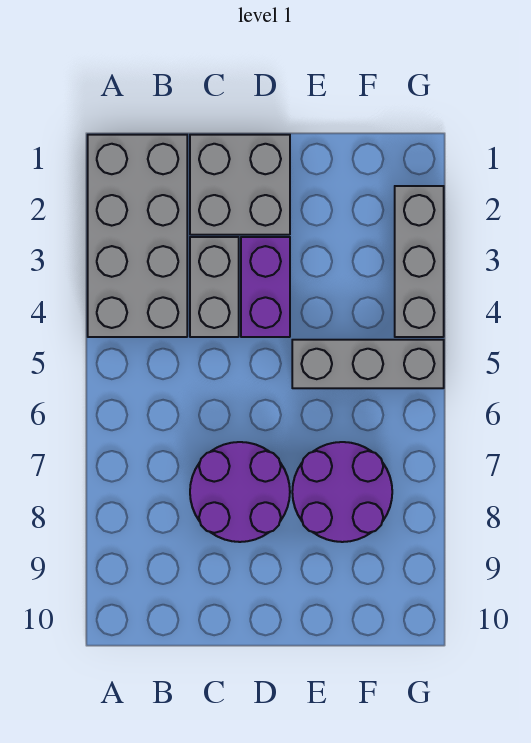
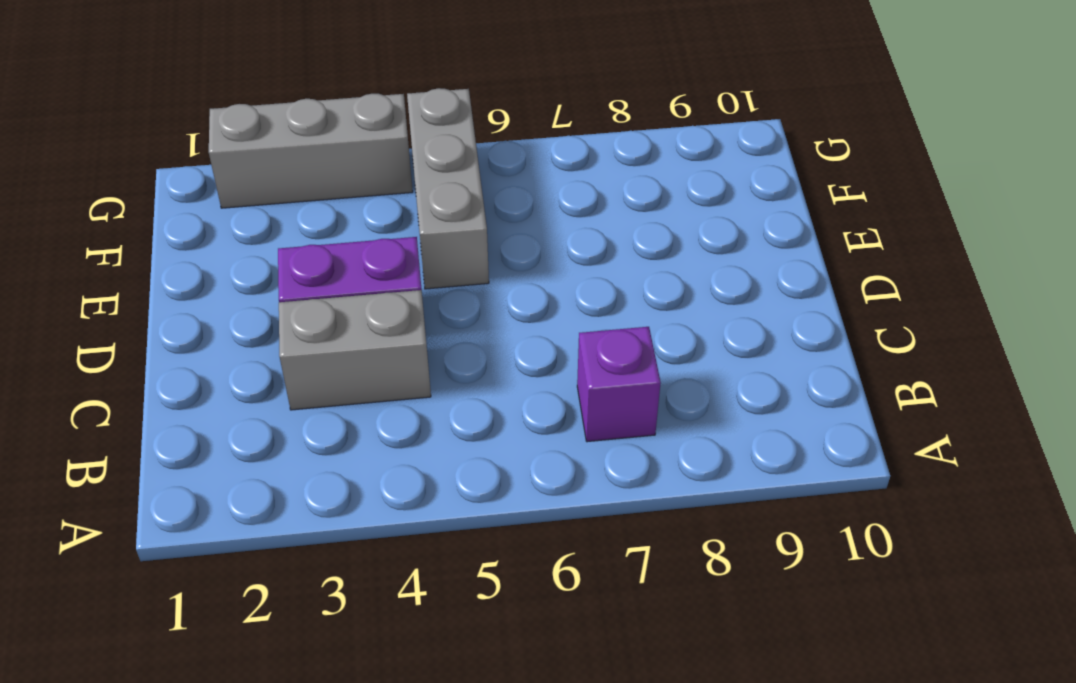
purple brick B7 level 1 -> none
none -> grey brick A1:B4 level 1
none -> grey brick C1:D2 level 1

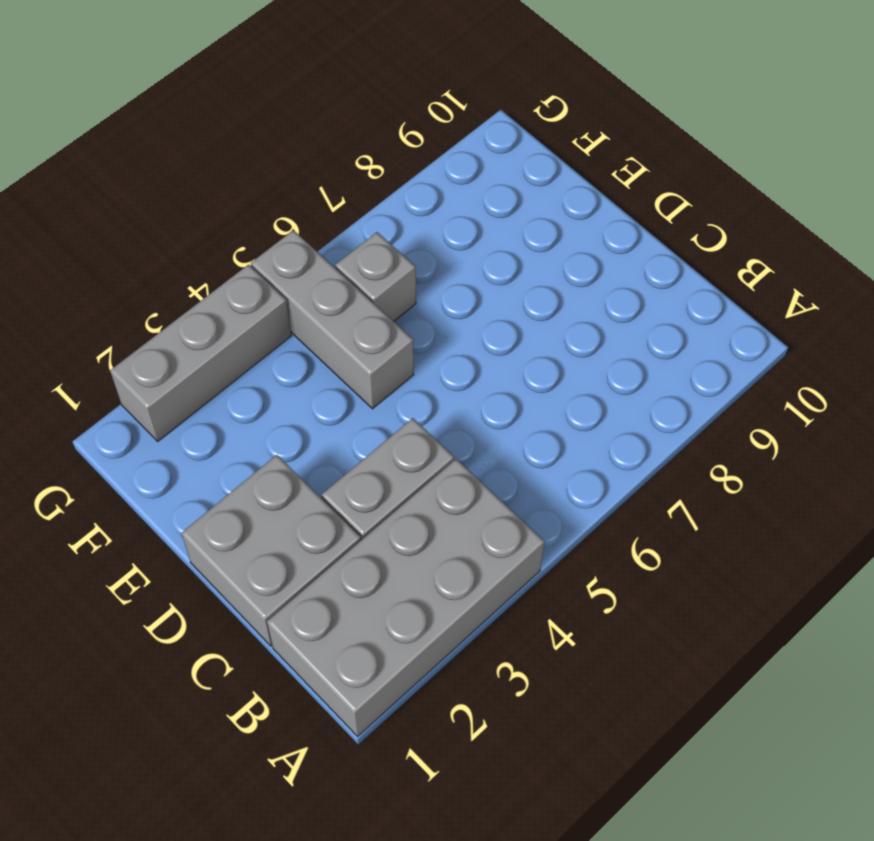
grey brick F6 level 1 -> none
none -> purple round brick C7:D8 level 1
none -> purple brick D3:D4 level 1

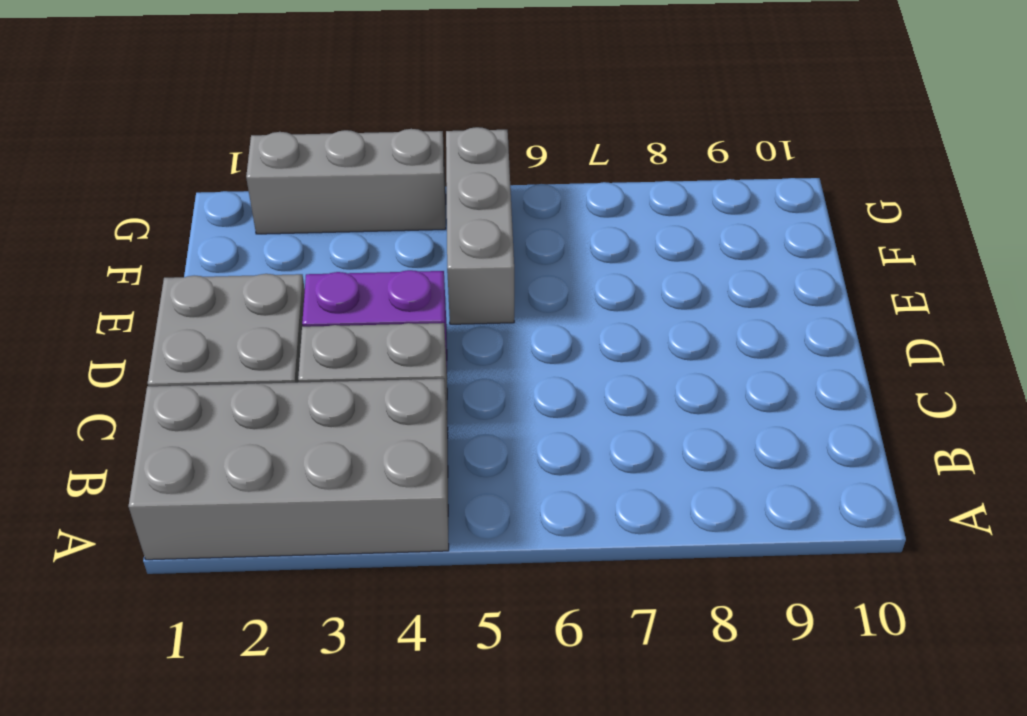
none -> purple round brick C7:D8 level 1
none -> purple round brick E7:F8 level 1

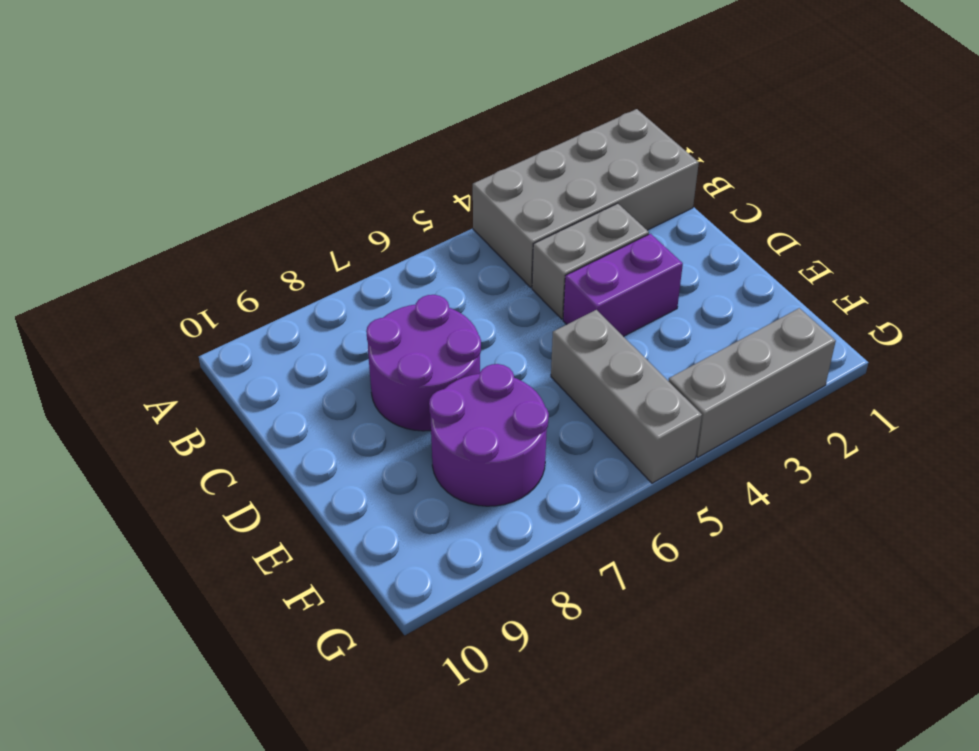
none -> grey brick C1:D2 level 1

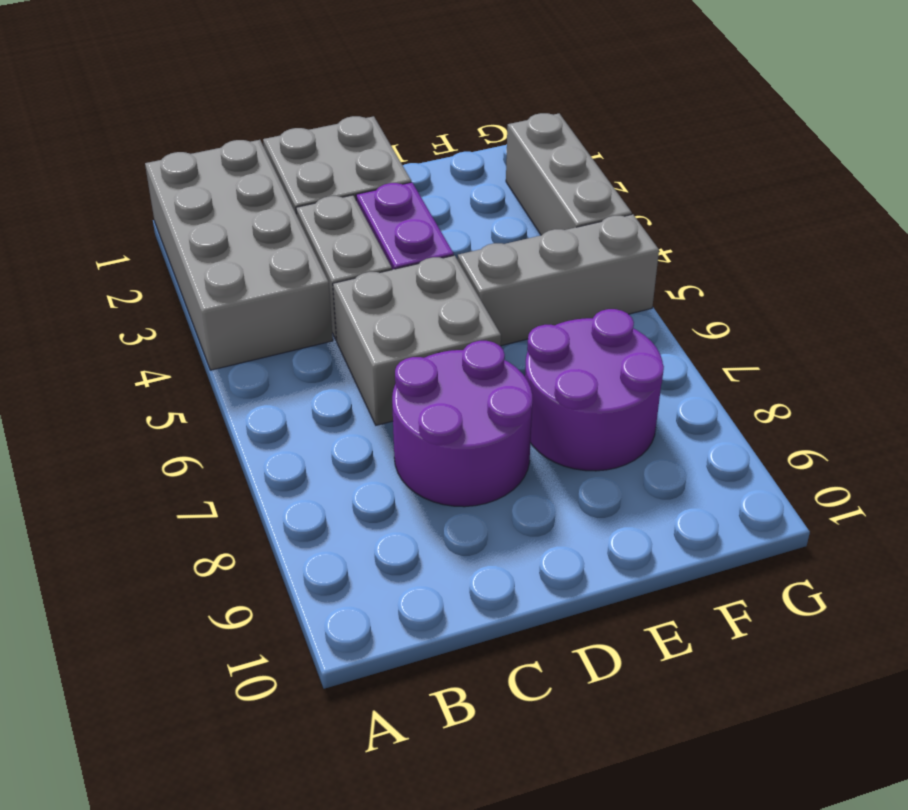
grey brick C5:D6 level 1 -> none

